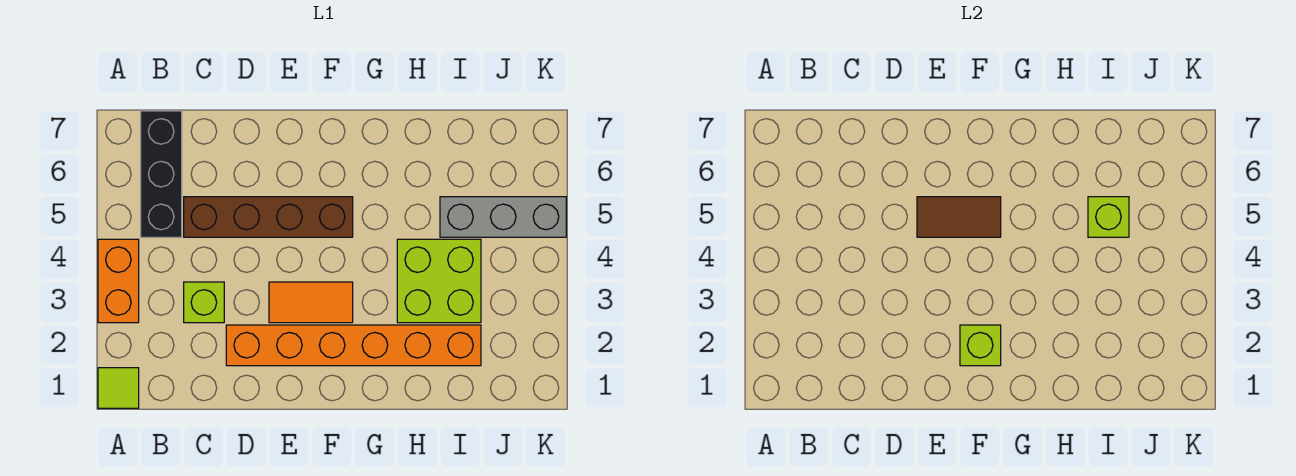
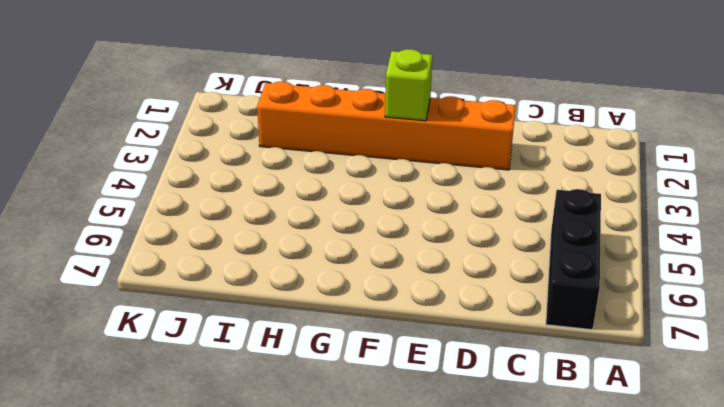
none -> lime tile A1 level 1
none -> orange brick A3:A4 level 1
none -> lime brick C3 level 1

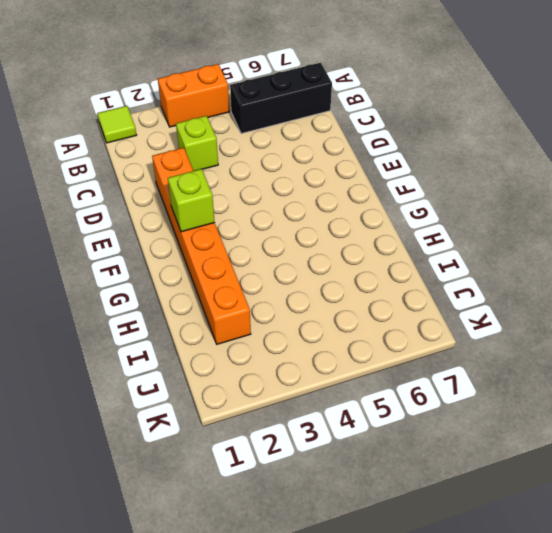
none -> brown brick C5:F5 level 1
none -> orange tile E3:F3 level 1
none -> lime brick H3:I4 level 1

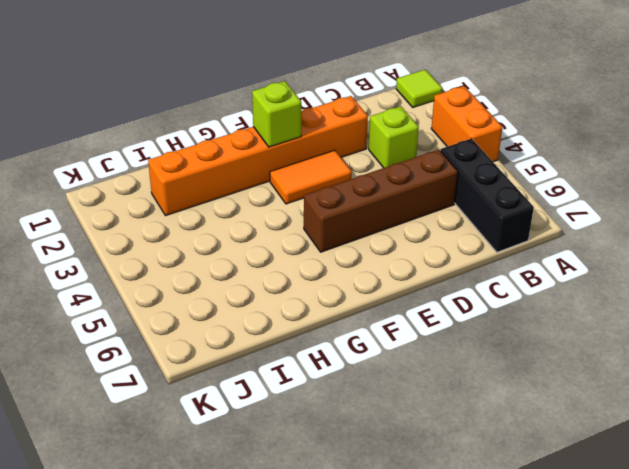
none -> lime brick H3:I4 level 1
none -> grey brick I5:K5 level 1
none -> brown tile E5:F5 level 2

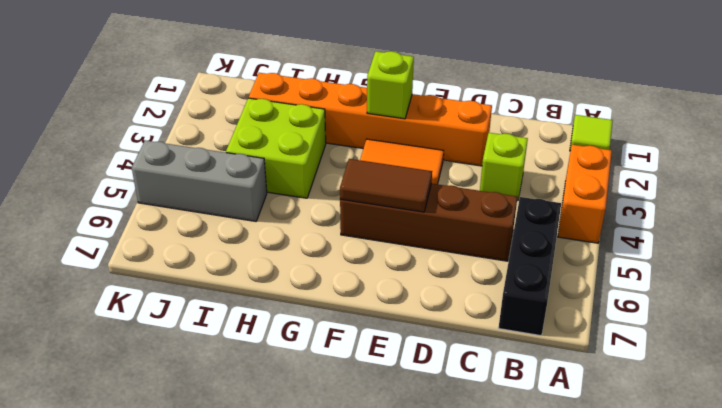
none -> lime brick I5 level 2

